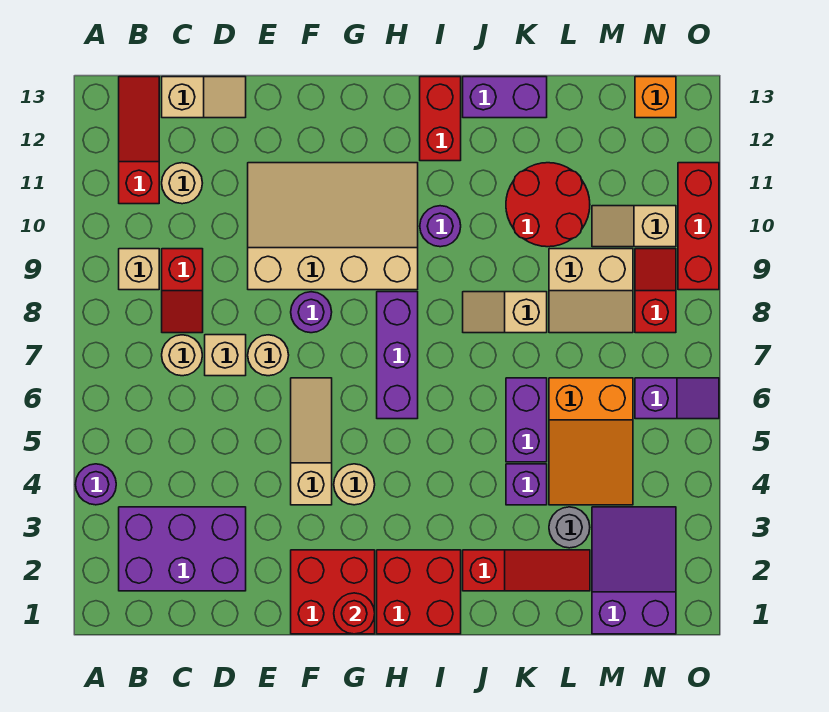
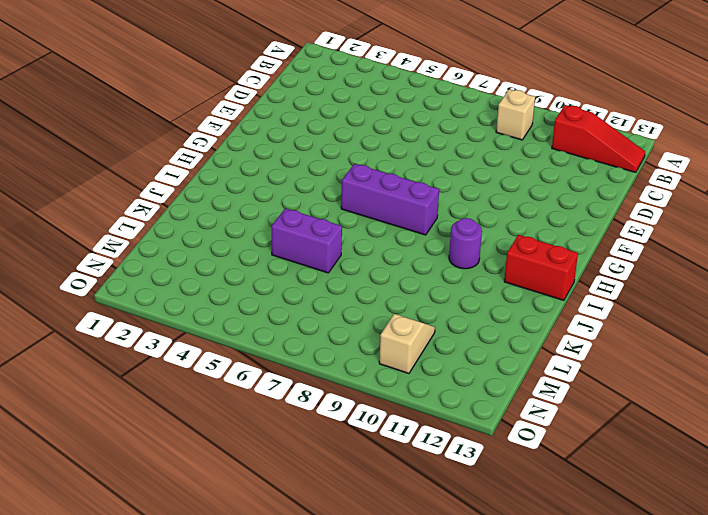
none -> purple round brick A4 level 1
none -> purple brick B2:D3 level 1
none -> tan round brick C7 level 1
none -> red slope C8:C9 level 1 top 9

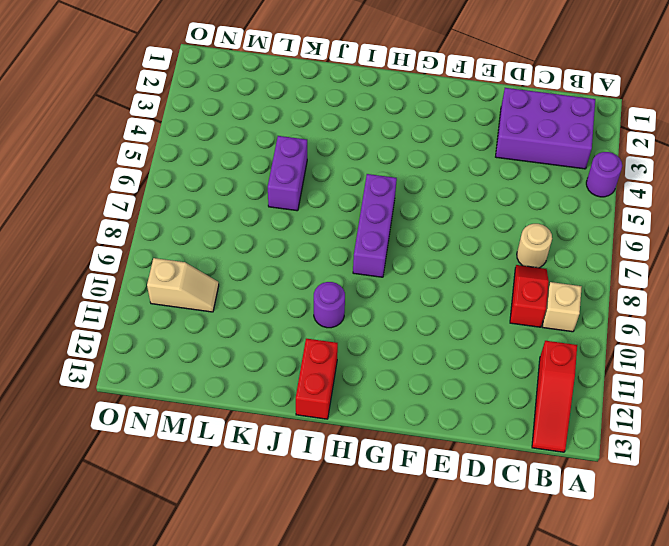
none -> tan round brick C11 level 1
none -> tan slope C13:D13 level 1 top C
none -> tan brick D7 level 1
none -> tan round brick E7 level 1

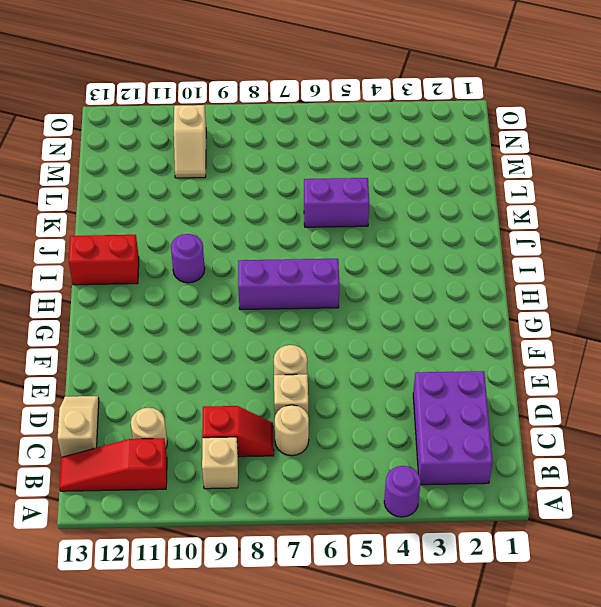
none -> tan slope E9:H11 level 1 top 9
none -> red brick F1:G2 level 1
none -> tan slope F4:F6 level 1 top 4
none -> purple round brick F8 level 1

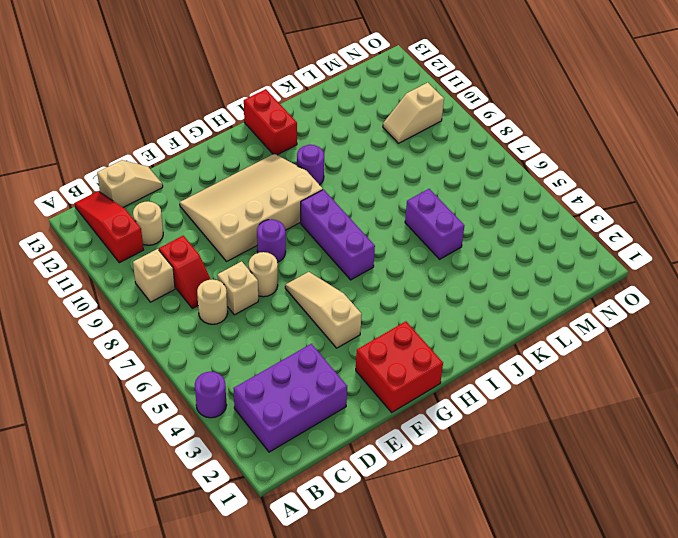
none -> tan round brick G4 level 1
none -> red brick H1:I2 level 1
none -> red slope J2:L2 level 1 top J
none -> tan slope J8:K8 level 1 top K

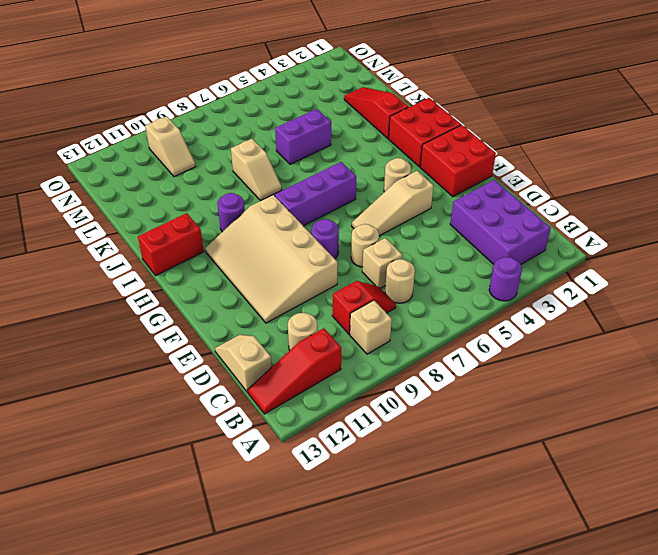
none -> purple brick J13:K13 level 1
none -> purple brick K4 level 1
none -> red round brick K10:L11 level 1
none -> grey round brick L3 level 1

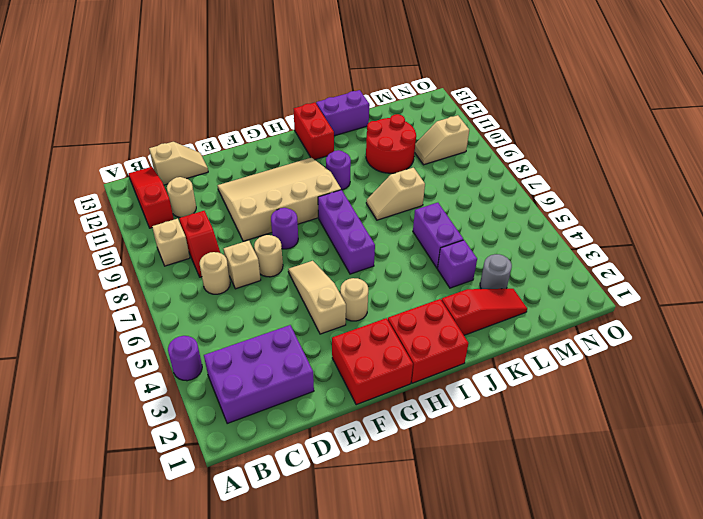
none -> orange slope L4:M6 level 1 top 6
none -> tan slope L8:M9 level 1 top 9
none -> purple slope M1:N3 level 1 top 1
none -> purple slope N6:O6 level 1 top N

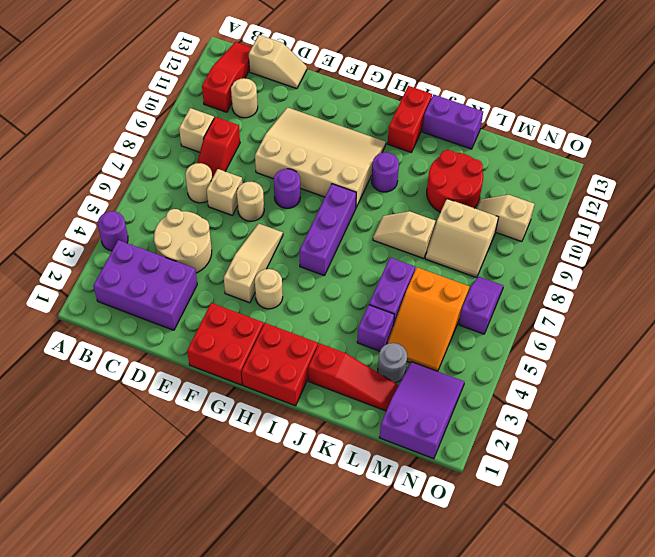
tan round brick C4:D5 level 1 -> none
purple slope N6:N7 level 1 top 6 -> purple slope N6:O6 level 1 top N
none -> red slope N8:N9 level 1 top 8
none -> orange brick N13 level 1
none -> red brick O9:O11 level 1
none -> red round brick G1 level 2

